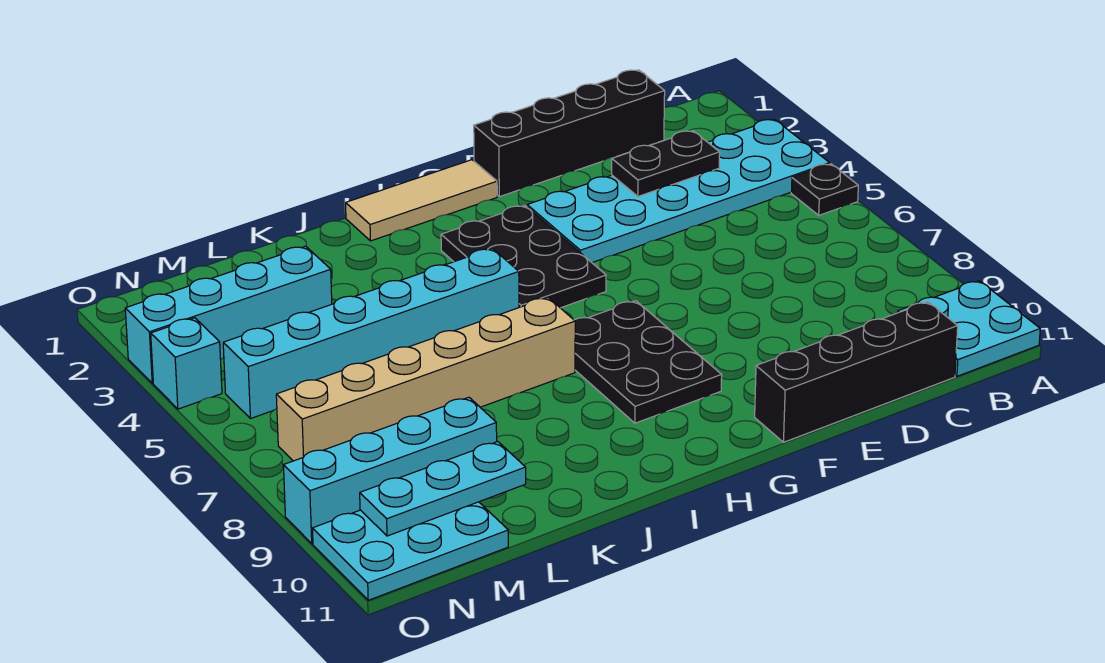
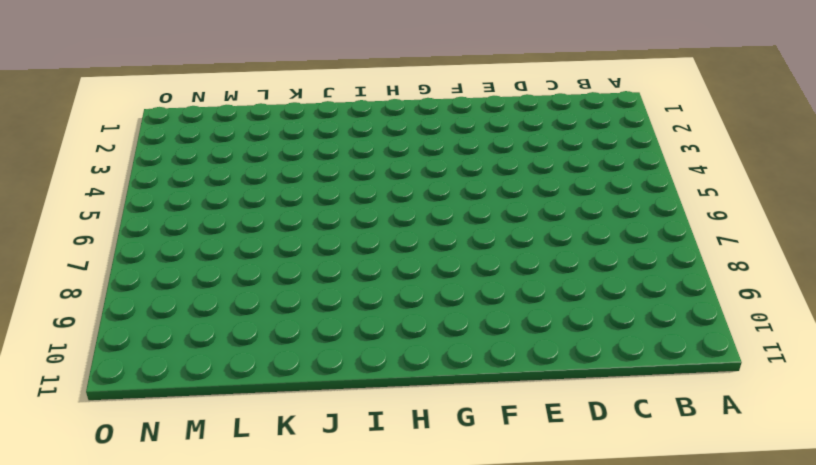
none -> cyan plate A3:F4 level 1
none -> black plate A5 level 1
none -> cyan plate A10:B11 level 1

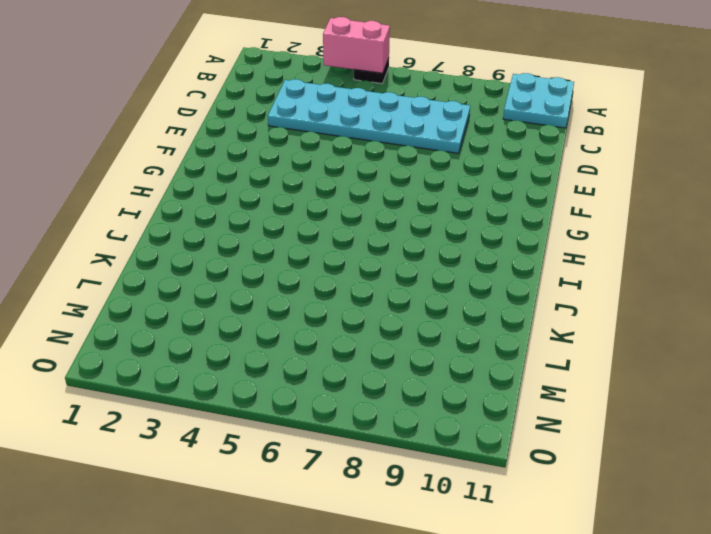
pink brick A4:A5 level 2 -> none
cyan plate C3:D8 level 1 -> cyan plate A3:F4 level 1
none -> black brick C1:F1 level 1
none -> black brick C11:F11 level 1
none -> tan tile G1:I1 level 1

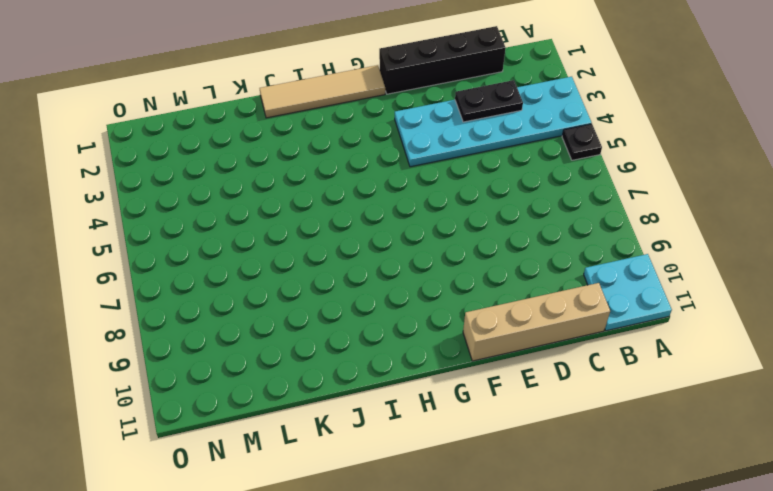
tan brick C11:F11 level 1 -> black brick C11:F11 level 1
tan tile G1:J1 level 1 -> tan tile G1:I1 level 1
none -> black plate G3:H5 level 1
none -> black plate G7:H9 level 1
none -> cyan brick I5:N5 level 1

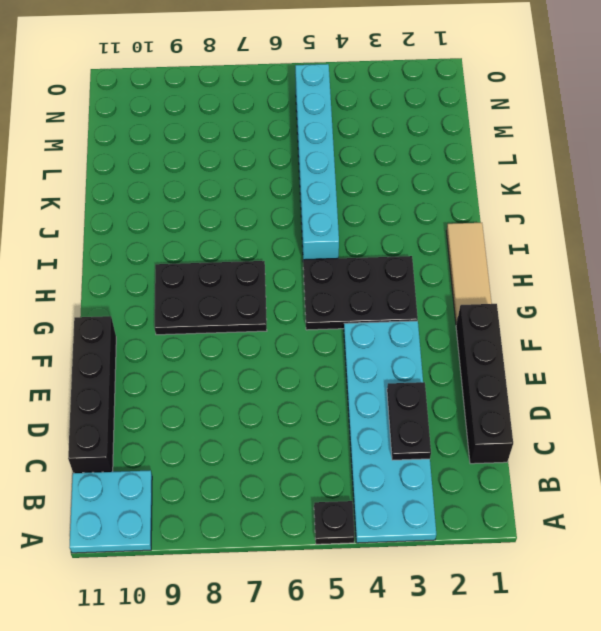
none -> tan brick I7:N7 level 1
none -> cyan brick L3:O3 level 1
none -> cyan brick L9:O9 level 1

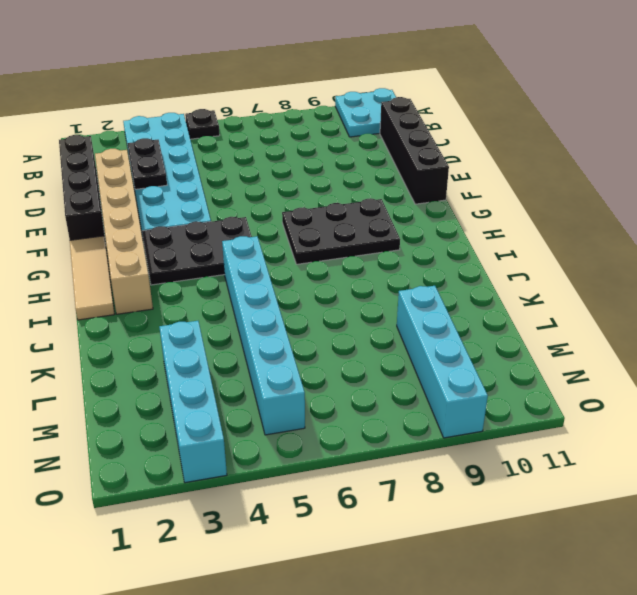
tan brick D2:I2 level 1 -> tan brick I7:N7 level 1
none -> cyan plate M10:O11 level 1
none -> cyan brick O4 level 1
none -> cyan plate L10:N10 level 2

